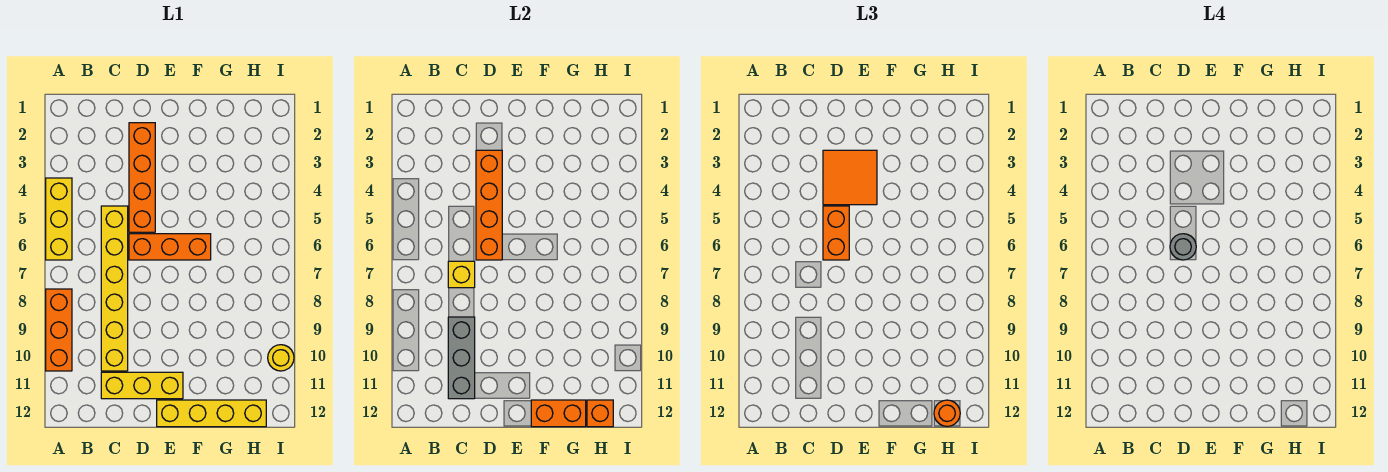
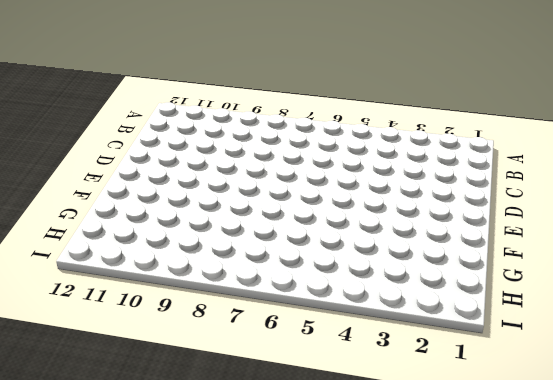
none -> yellow brick A4:A6 level 1
none -> orange brick A8:A10 level 1
none -> yellow brick C5:C10 level 1

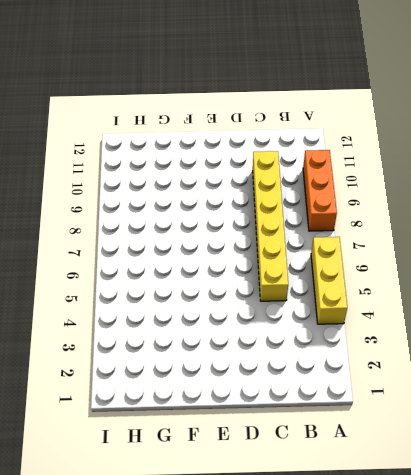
none -> yellow brick C11:E11 level 1
none -> orange brick D2:D5 level 1
none -> orange brick D6:F6 level 1

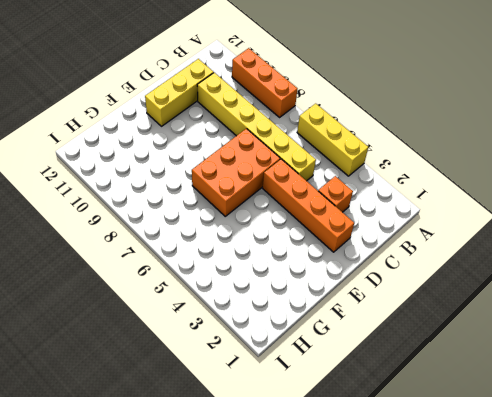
orange brick C3 level 1 -> orange brick H12 level 2
orange brick D6:F7 level 1 -> orange brick D6:F6 level 1
none -> yellow brick E12:H12 level 1
none -> yellow round brick I10 level 1
none -> yellow brick C7 level 2

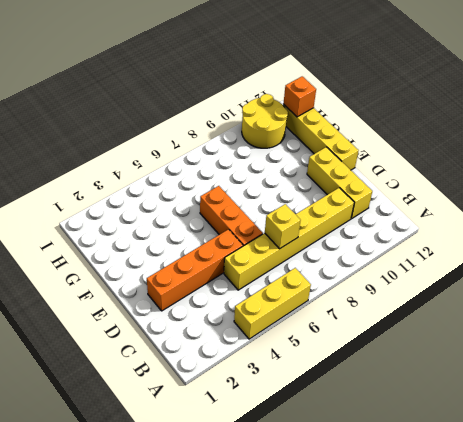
yellow round brick H10:I11 level 1 -> yellow round brick I10 level 1
none -> orange brick A8:A10 level 1
none -> grey brick C9:C11 level 2
none -> orange brick D3:D6 level 2

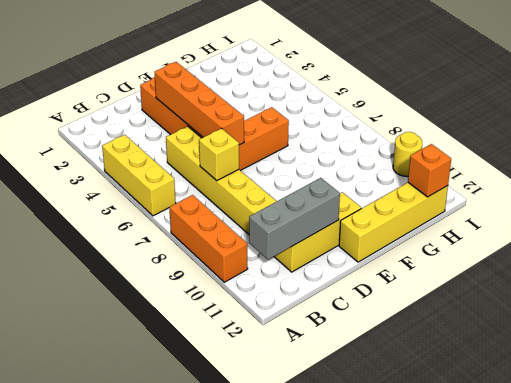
grey brick B11:D11 level 2 -> grey brick C9:C11 level 2
none -> orange brick F12:G12 level 2
none -> orange tile D3:E4 level 3
none -> orange brick D5:D6 level 3

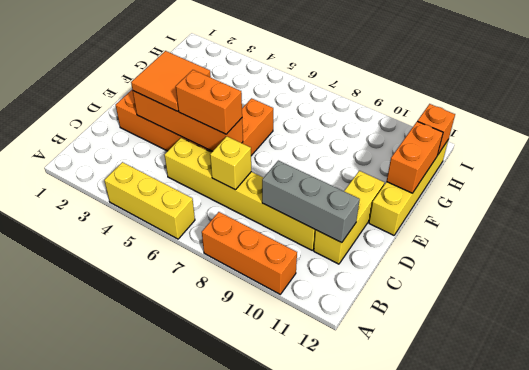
none -> yellow round brick I10 level 1
none -> orange round brick H12 level 3
none -> grey round brick D6 level 4

